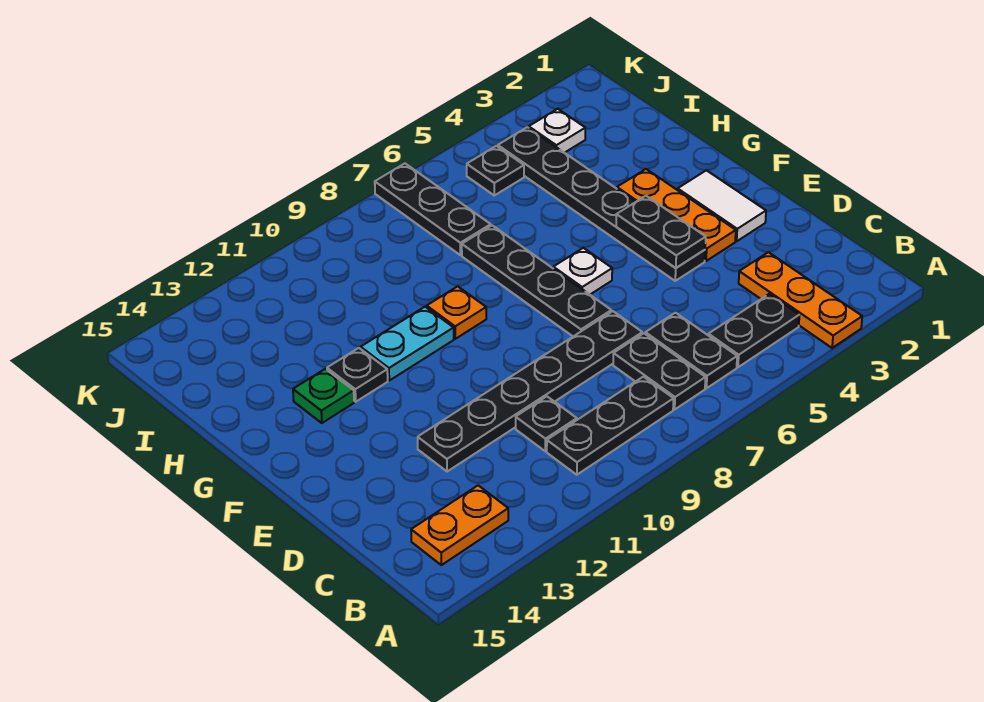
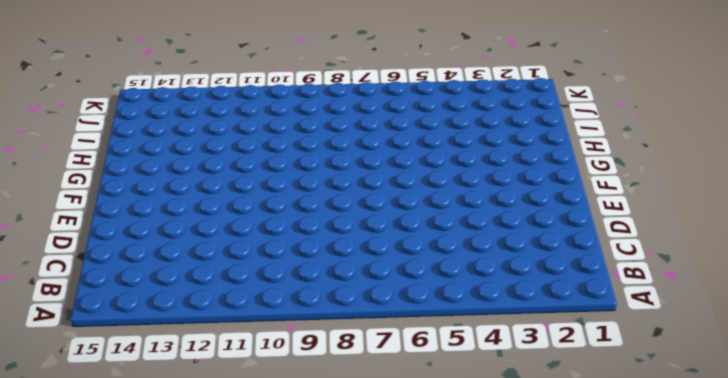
none -> orange plate A3:C3 level 1
none -> black plate B4:B5 level 1
none -> black plate B6:C6 level 1

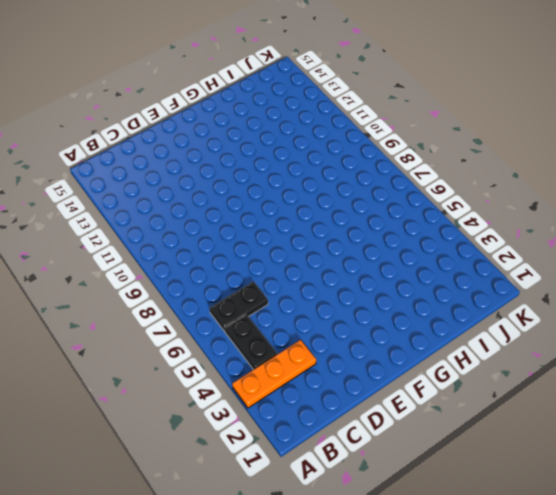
none -> black plate B7:C7 level 1
none -> black plate B8:B10 level 1
none -> orange plate B13:B14 level 1

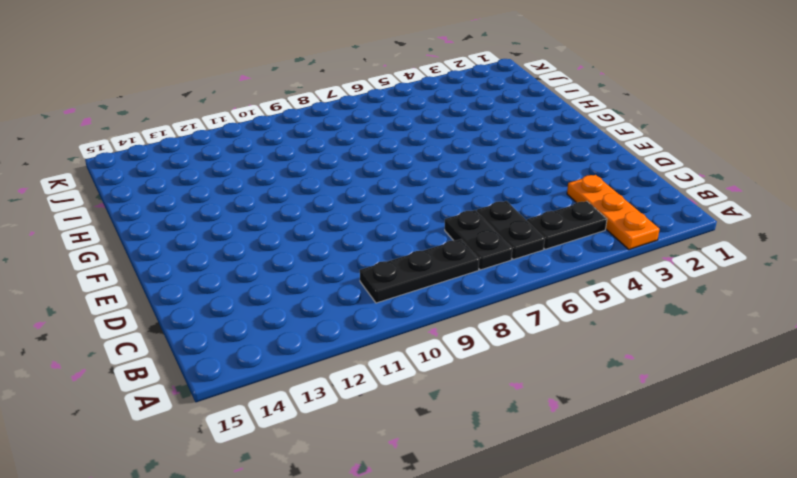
none -> orange plate B13:B14 level 1
none -> black plate C10 level 1
none -> black plate D7:D12 level 1

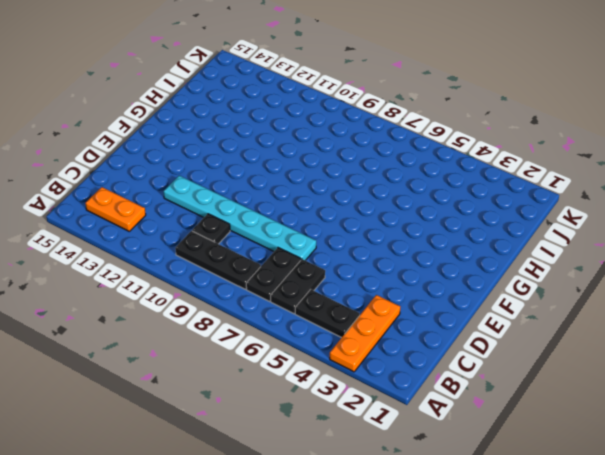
cyan plate D7:D12 level 1 -> black plate D7:D12 level 1
none -> white tile E2:F2 level 1
none -> orange plate E3:G3 level 1
none -> black plate E4:J4 level 1

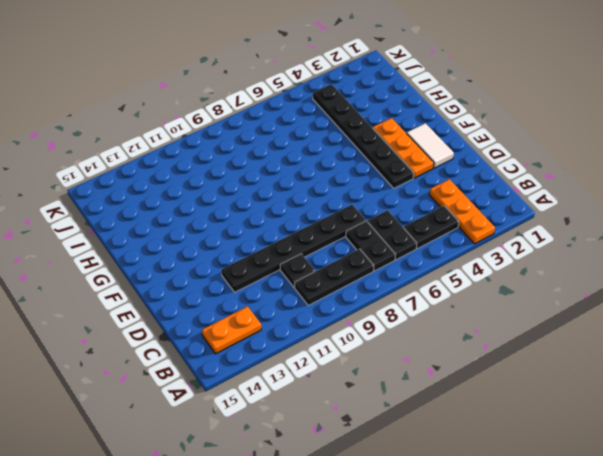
none -> black plate E7:H7 level 1
none -> white plate F6 level 1
none -> orange plate G9 level 1

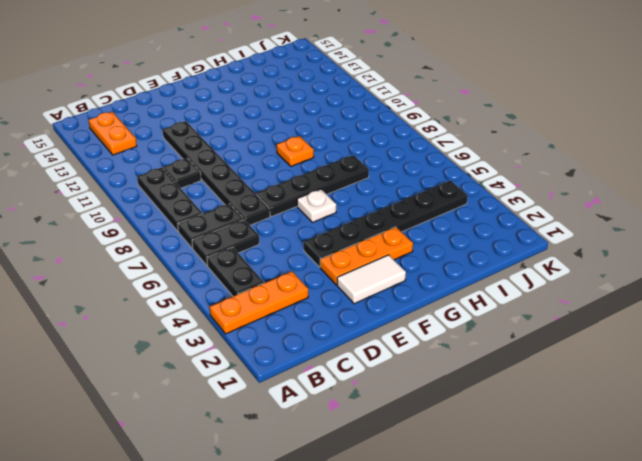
none -> cyan plate G10:G11 level 1
none -> black plate G12 level 1
none -> green plate G13 level 1

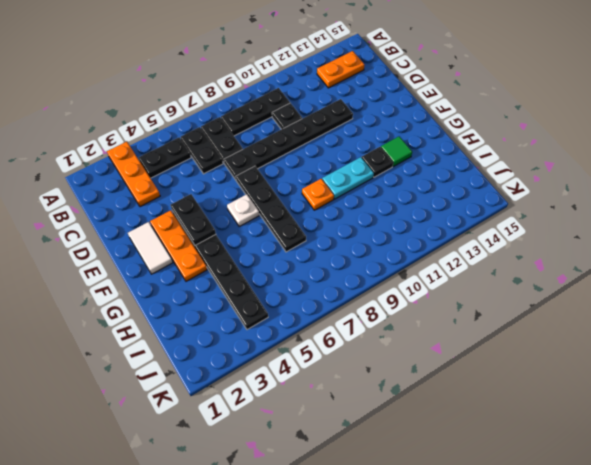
green tile G13 level 1 -> green plate G13 level 1
none -> black plate I7:K7 level 1
none -> white plate J3 level 1
none -> black plate J5 level 1

